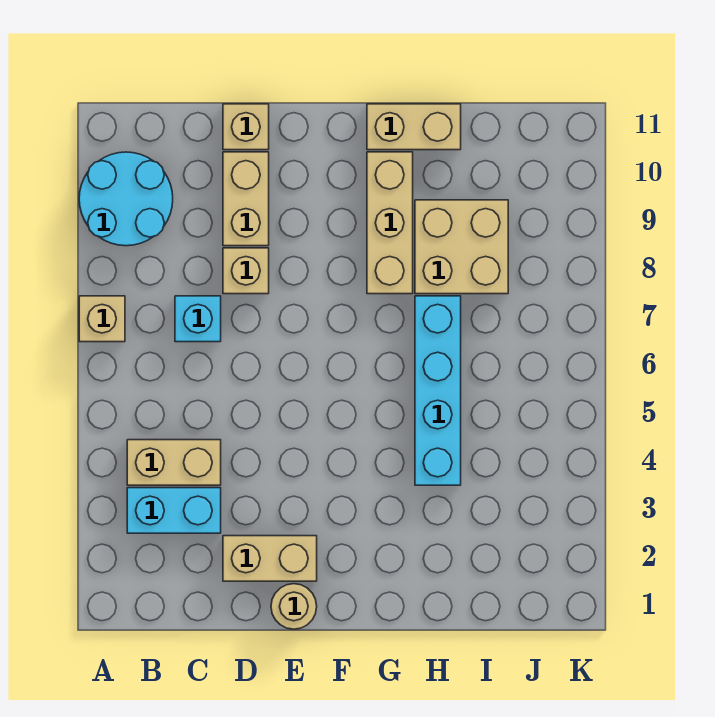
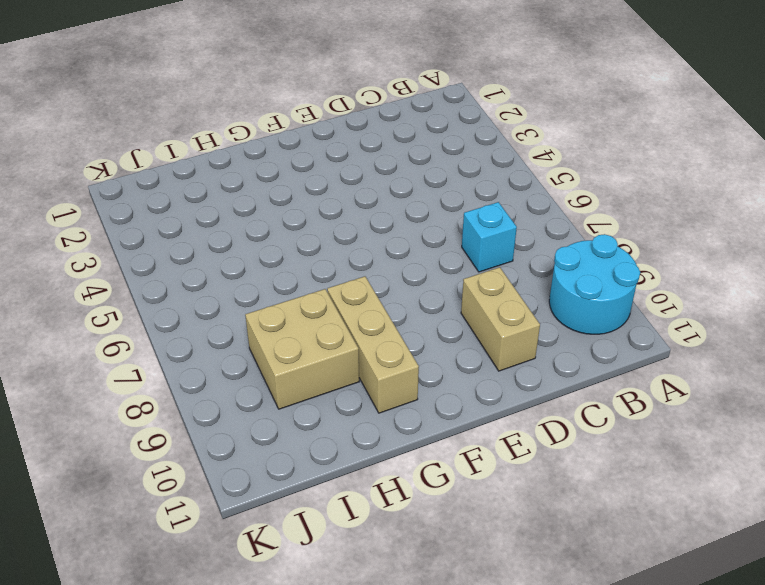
none -> tan brick A7 level 1
none -> cyan brick B3:C3 level 1
none -> tan brick B4:C4 level 1

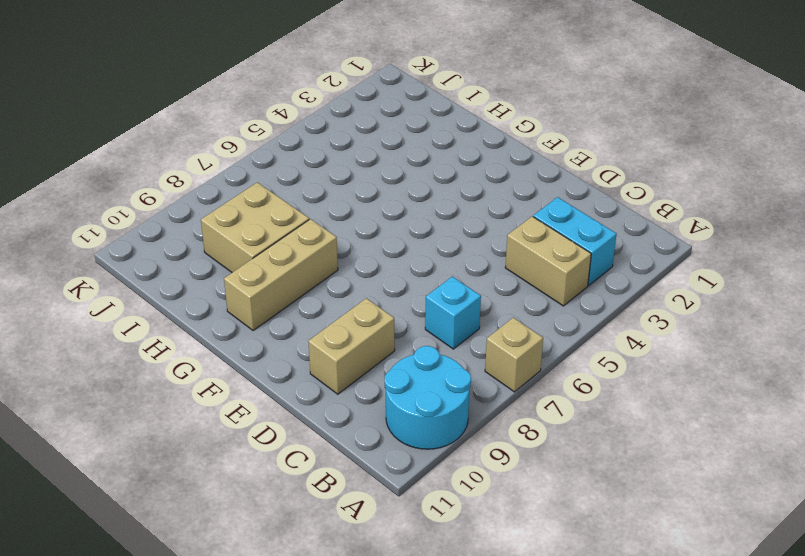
none -> tan brick D2:E2 level 1
none -> tan brick D8 level 1
none -> tan brick D11 level 1

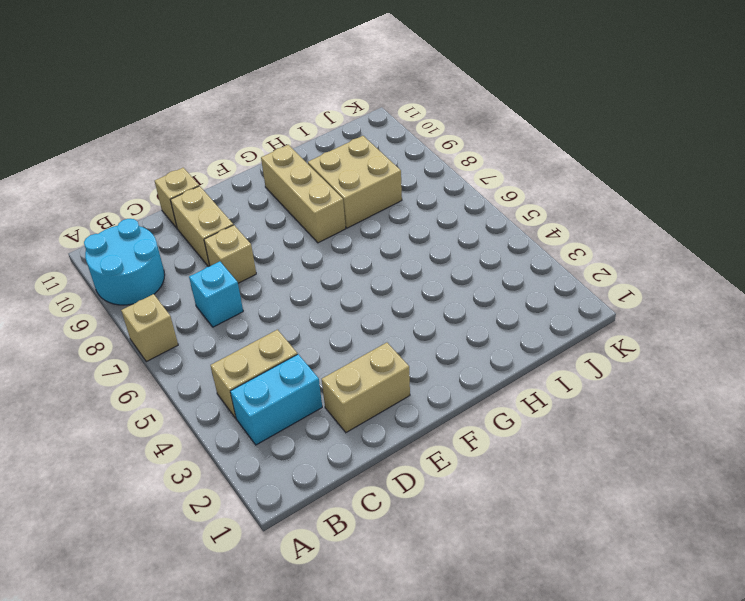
none -> tan round brick E1 level 1
none -> tan brick G11:H11 level 1
none -> cyan brick H4:H7 level 1

